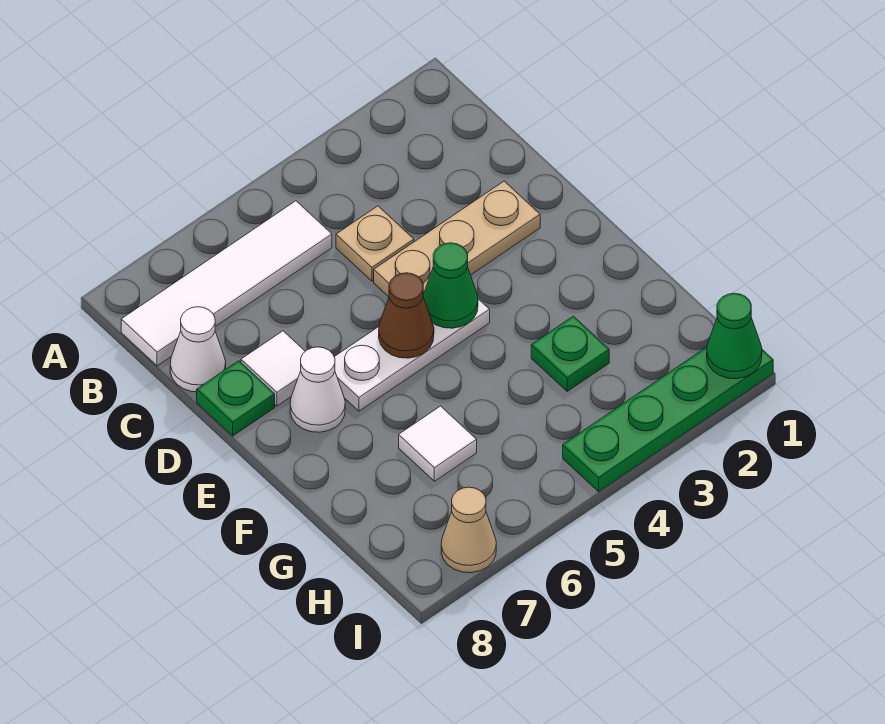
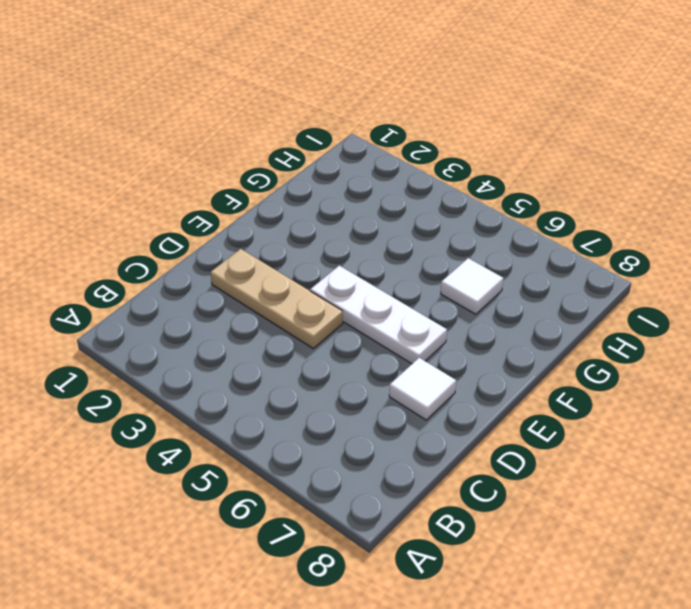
none -> white tile B5:B8 level 1
none -> tan plate C4 level 1
none -> white cone C8 level 1

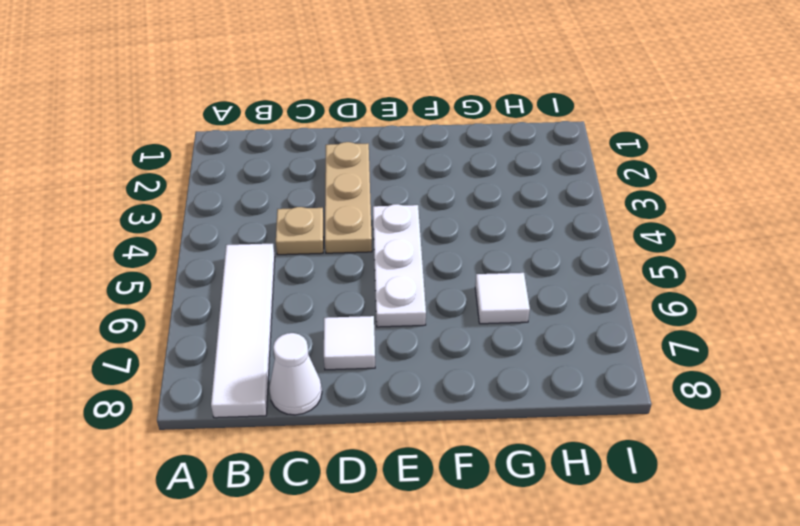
none -> green plate D8 level 1
none -> white cone E7 level 1
none -> green plate G3 level 1

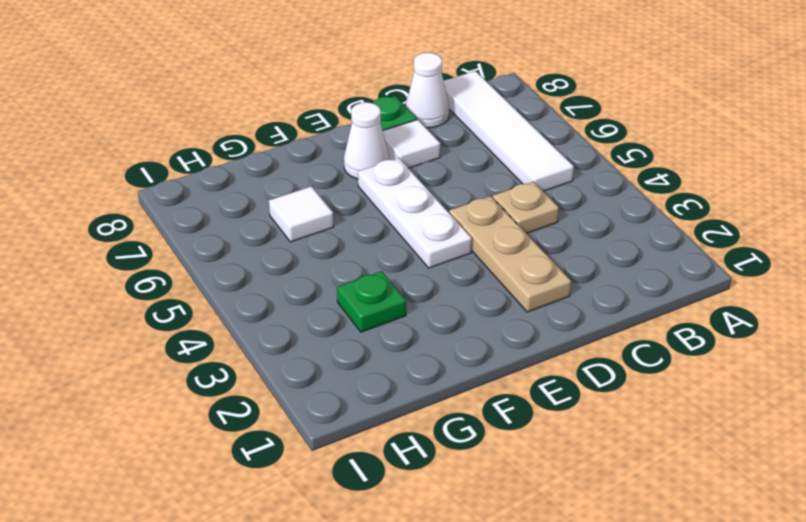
none -> green plate I1:I4 level 1
none -> tan cone I7 level 1
none -> green cone E4 level 2

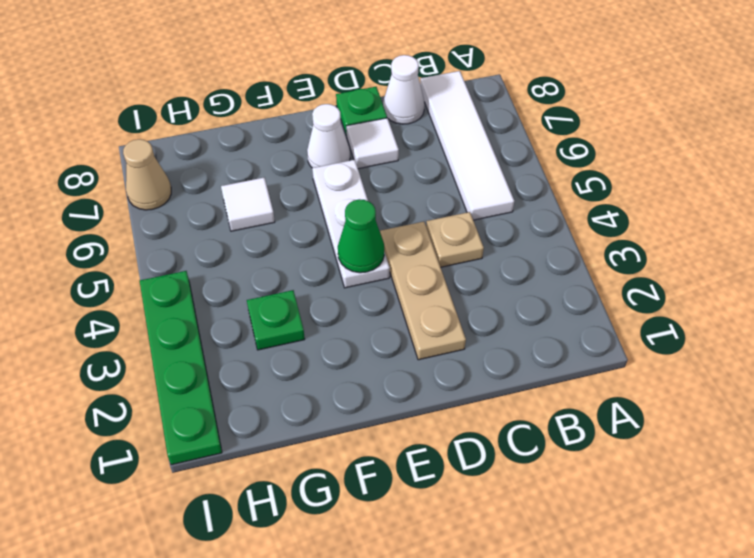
none -> brown cone E5 level 2
none -> green cone I1 level 2

